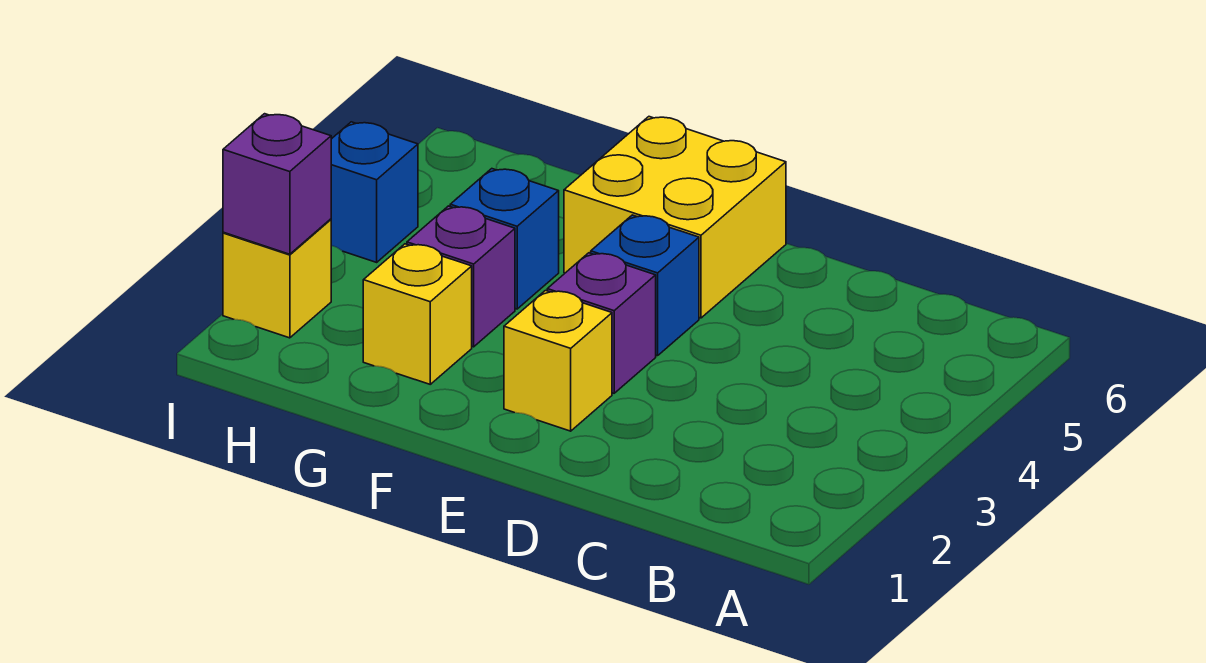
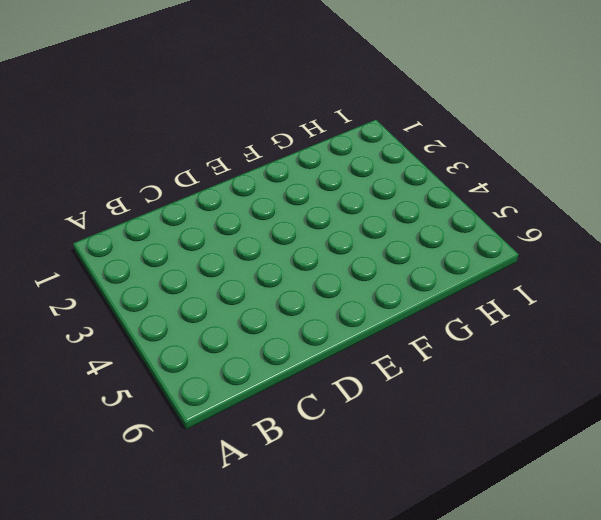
none -> yellow brick E2 level 1
none -> purple brick E3 level 1

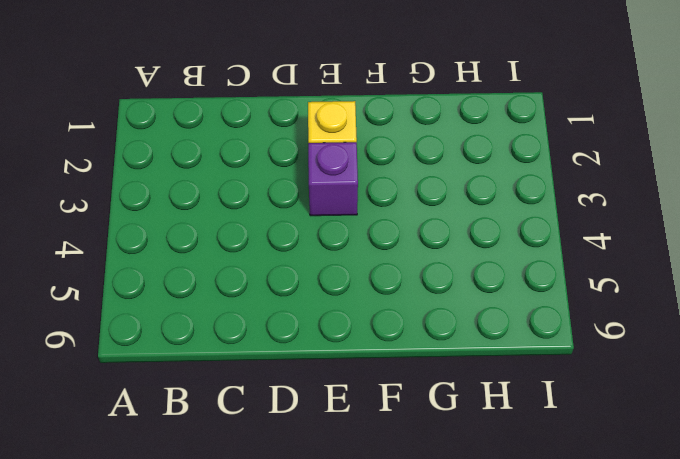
none -> blue brick E4 level 1
none -> yellow brick E5:F6 level 1

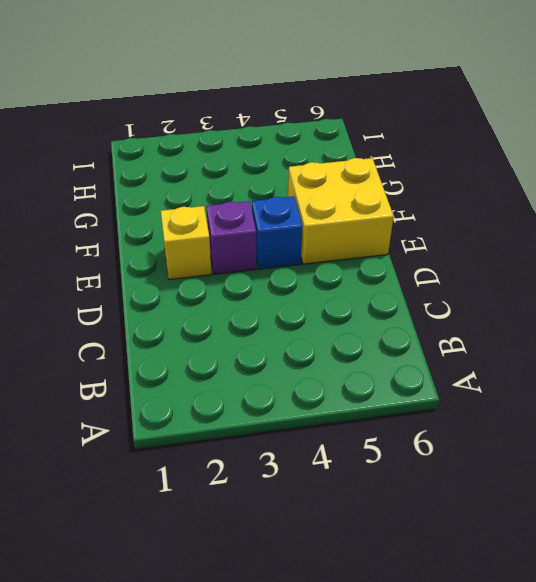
none -> yellow brick G2 level 1
none -> purple brick G3 level 1

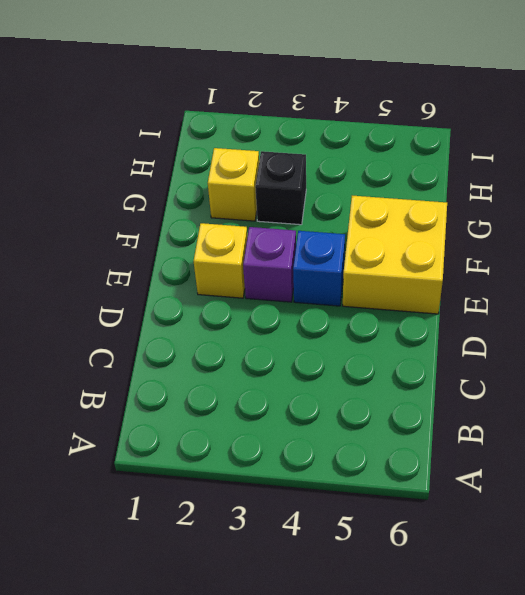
black brick G3 level 1 -> purple brick G3 level 1
none -> blue brick G4 level 1
none -> yellow brick I2 level 1

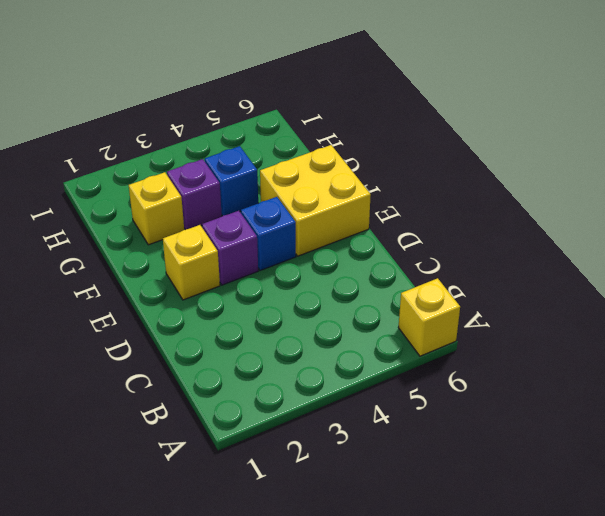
yellow brick A6 level 1 -> yellow brick I2 level 1
none -> blue brick I4 level 1
none -> purple brick I2 level 2

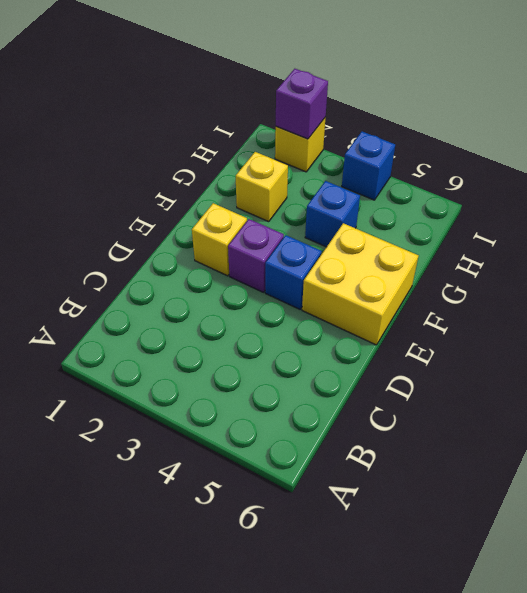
none -> purple brick G3 level 1

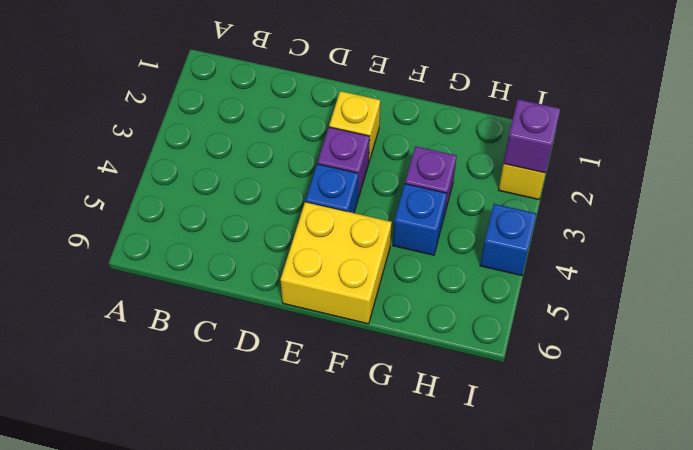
none -> yellow brick G2 level 1

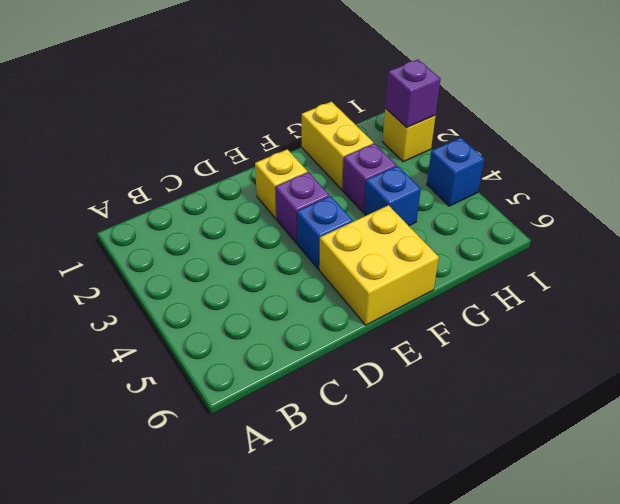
yellow brick G1:G2 level 1 -> yellow brick G2 level 1

